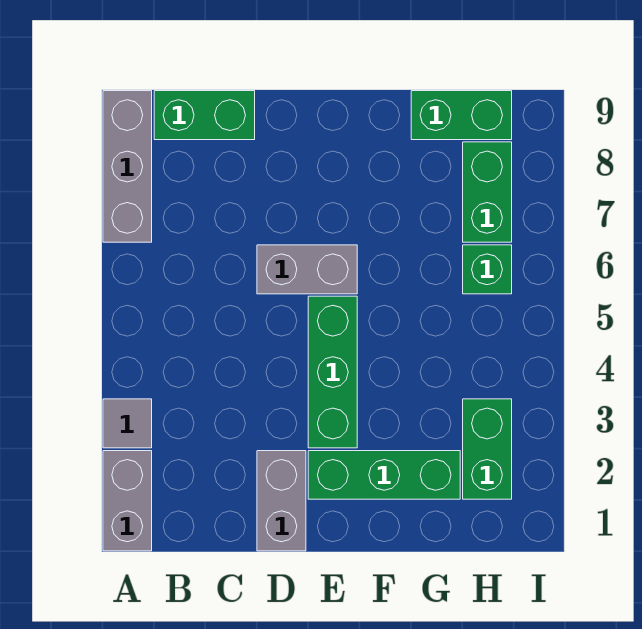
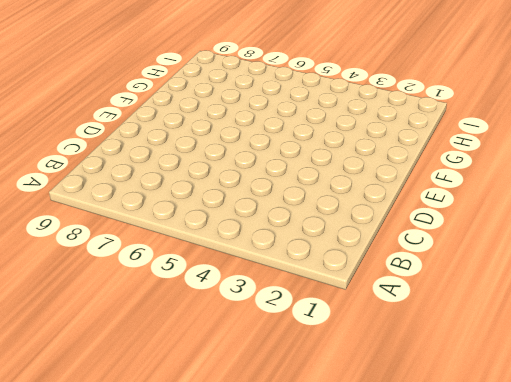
none -> grey brick A1:A2 level 1
none -> grey tile A3 level 1
none -> grey brick A7:A9 level 1

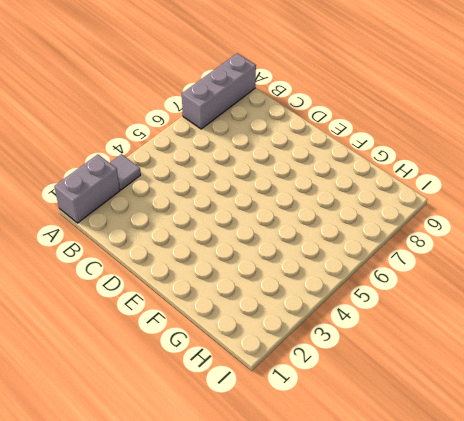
none -> green brick B9:C9 level 1
none -> grey brick D1:D2 level 1
none -> grey brick D6:E6 level 1

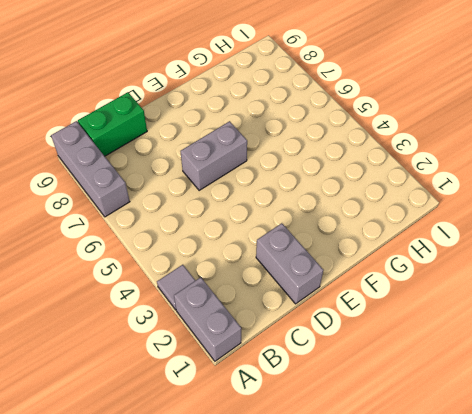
none -> green brick E2:G2 level 1
none -> green brick E3:E5 level 1
none -> green brick G9:H9 level 1

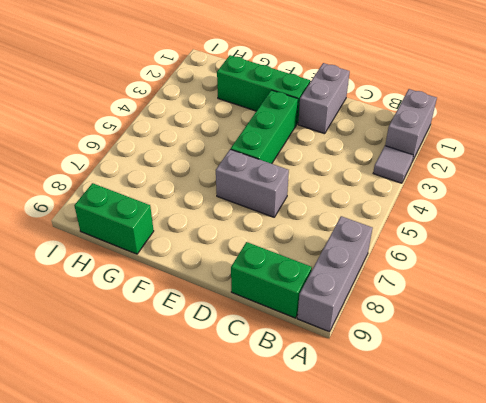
none -> green brick H2:H3 level 1
none -> green brick H6 level 1
none -> green brick H7:H8 level 1

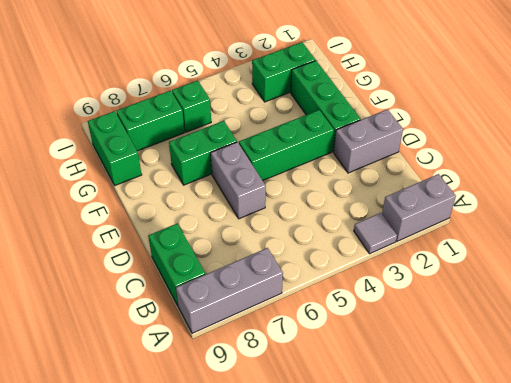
green brick F6:F7 level 1 -> none

